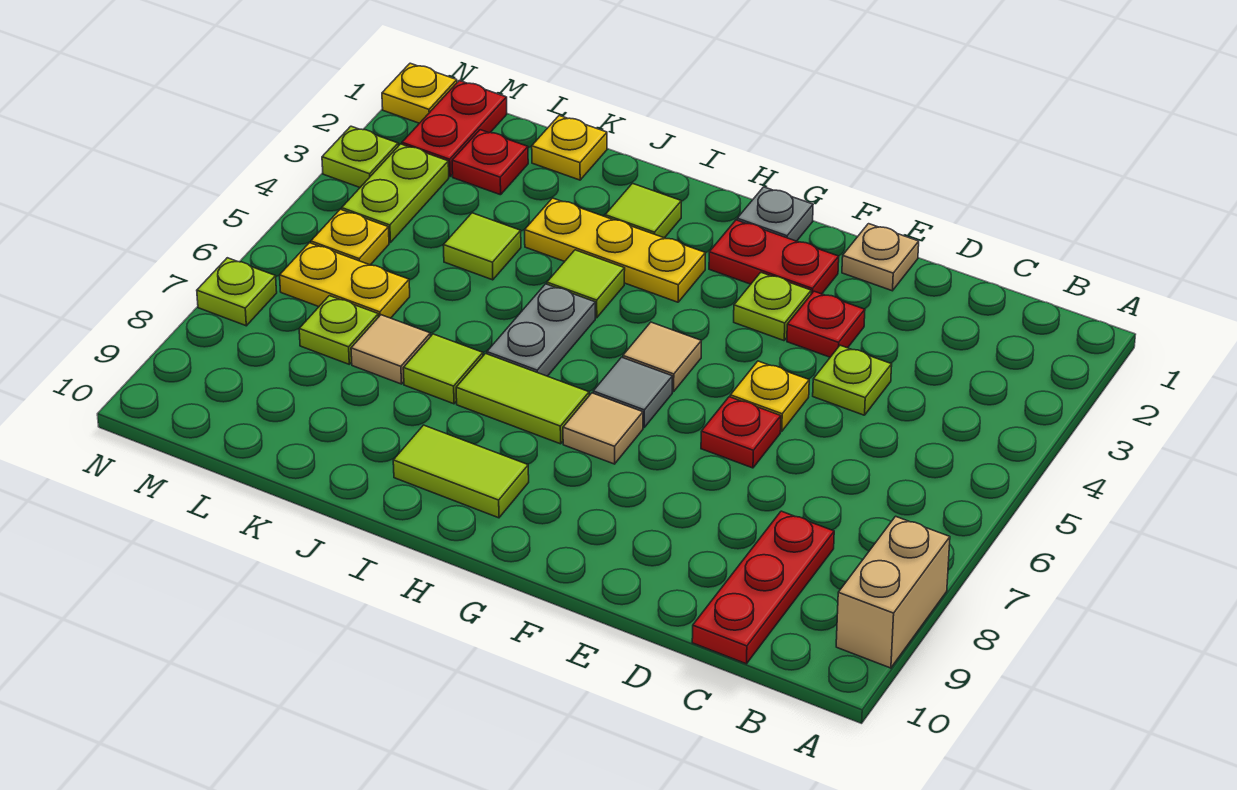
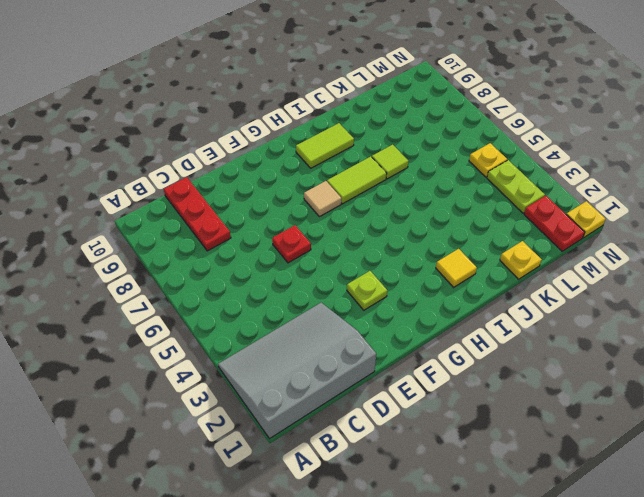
grey slope A1:D3 level 1 top 1 -> none
yellow tile I2 level 1 -> lime tile I2 level 1
none -> tan brick A8:A9 level 1
none -> lime plate D4 level 1
none -> tan plate E1 level 1
none -> red plate E3 level 1

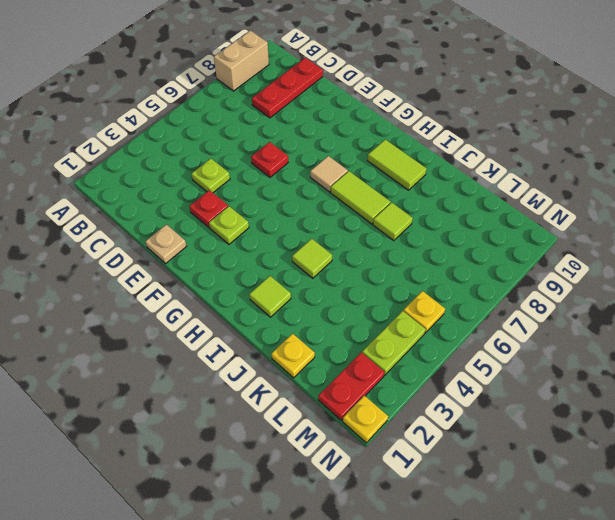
none -> yellow plate E5 level 1
none -> red plate F2:G2 level 1
none -> grey plate G1 level 1
none -> tan tile G5 level 1

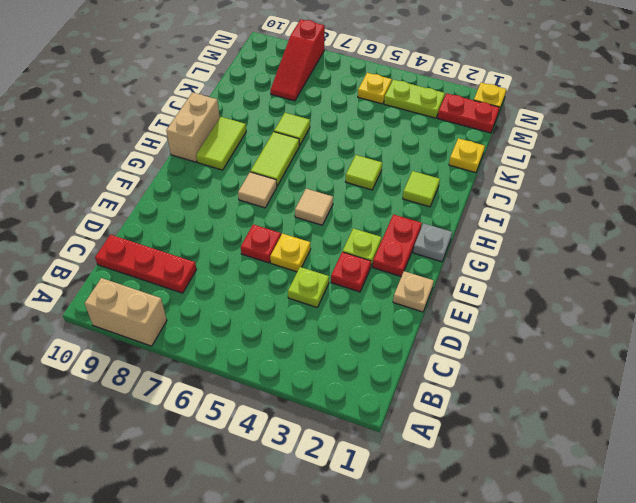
tan brick H10:I10 level 1 -> none
red slope L8:N8 level 1 top N -> none
none -> grey tile G6 level 1
none -> yellow plate H3:J3 level 1
none -> grey plate I5:I6 level 1
none -> lime tile K4 level 1

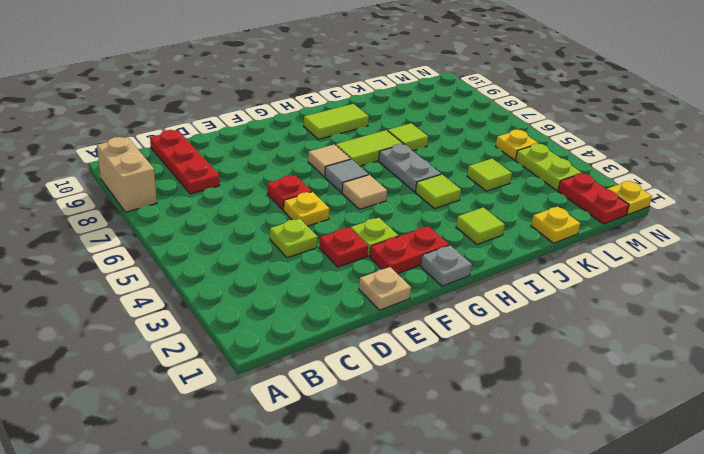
none -> yellow plate H3:J3 level 1
none -> tan tile K7 level 1
none -> red plate L2 level 1
none -> yellow plate L6:M6 level 1

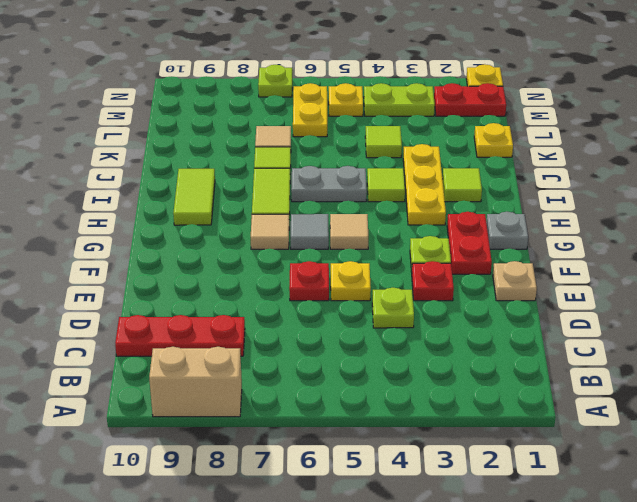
none -> red plate L2 level 1
none -> lime plate L7 level 1
none -> lime plate N3 level 1

